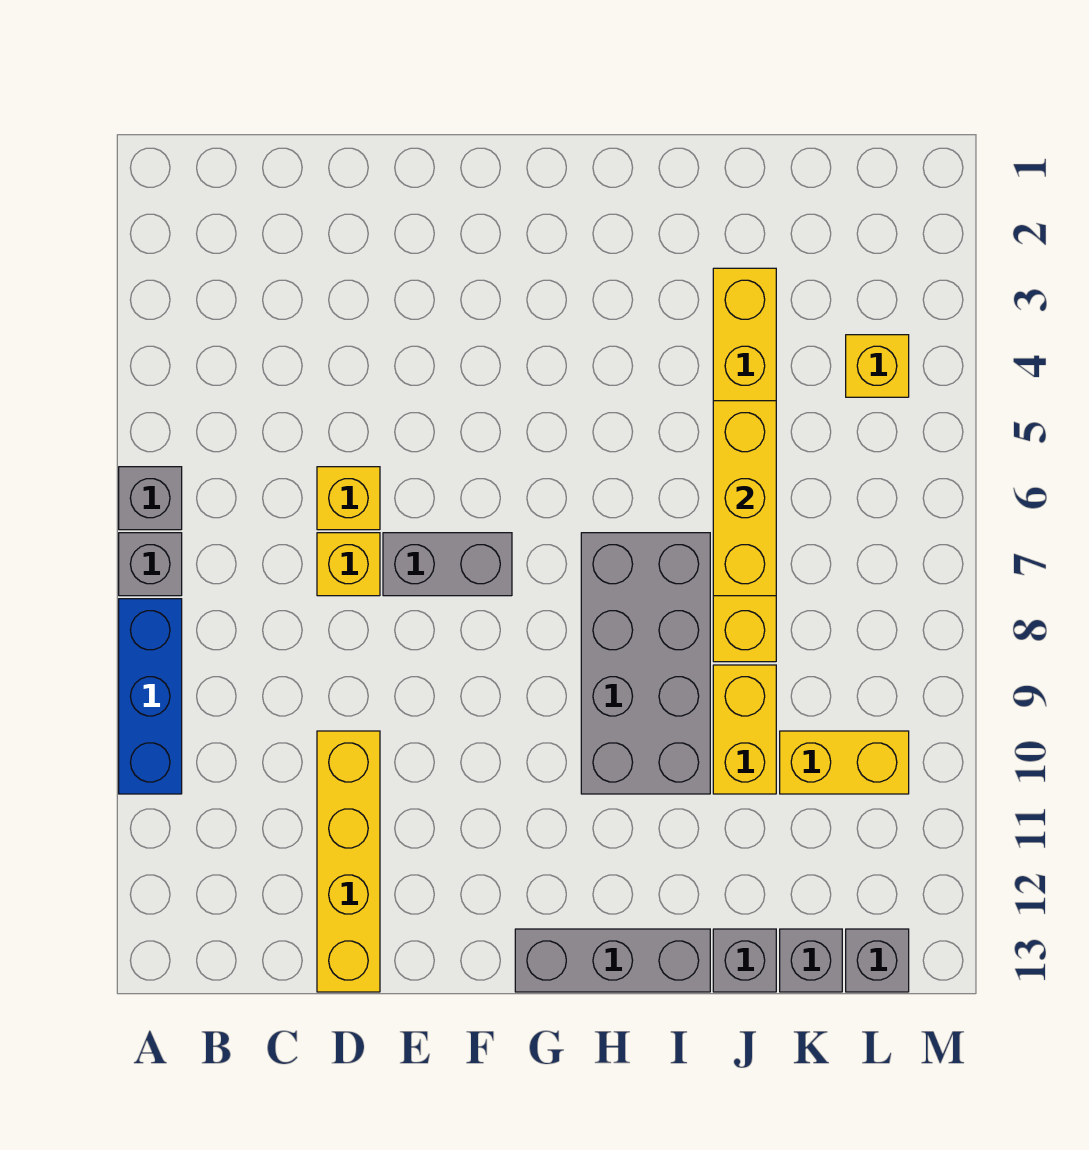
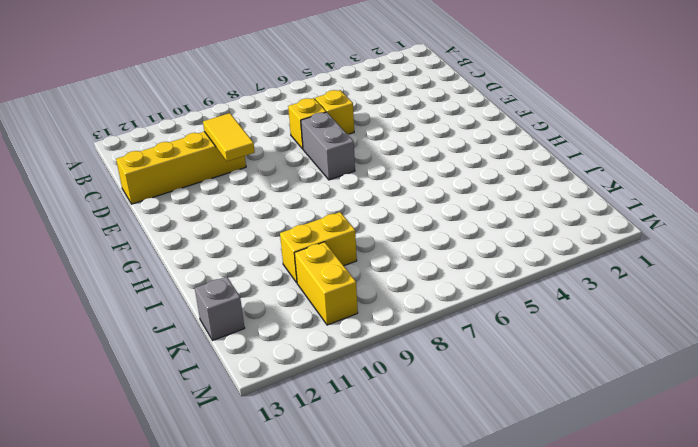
yellow tile D10:E10 level 2 -> none
none -> grey brick A6 level 1
none -> grey brick A7 level 1
none -> blue brick A8:A10 level 1

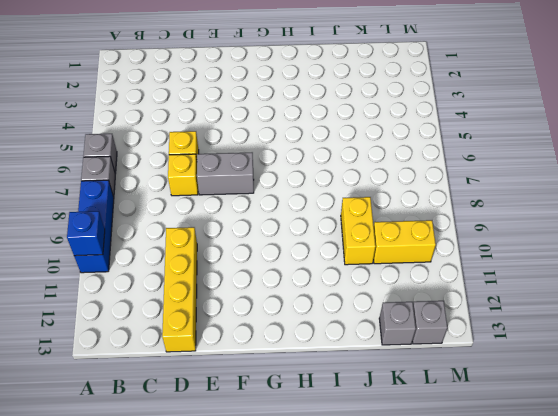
blue brick A10 level 2 -> none
none -> grey brick G13:I13 level 1
none -> grey brick H7:I10 level 1
none -> yellow brick J3:J8 level 1

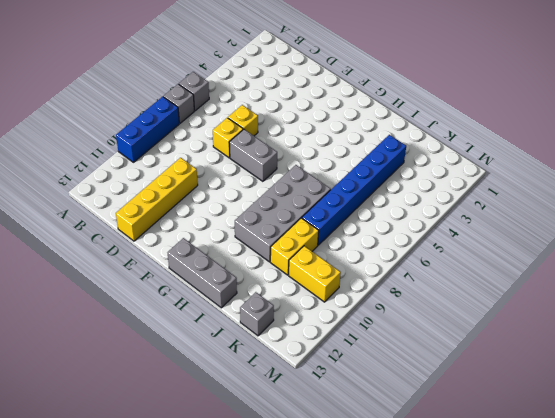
blue brick J3:J8 level 1 -> yellow brick J3:J8 level 1
none -> grey brick J13 level 1
none -> yellow brick L4 level 1
none -> grey brick L13 level 1

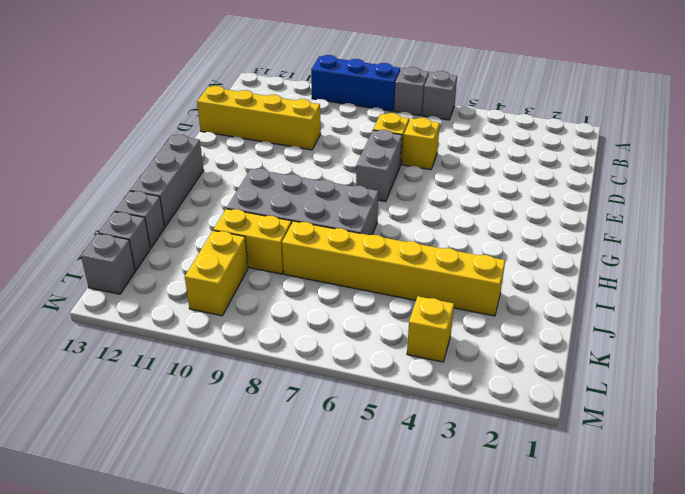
none -> yellow brick J5:J7 level 2

